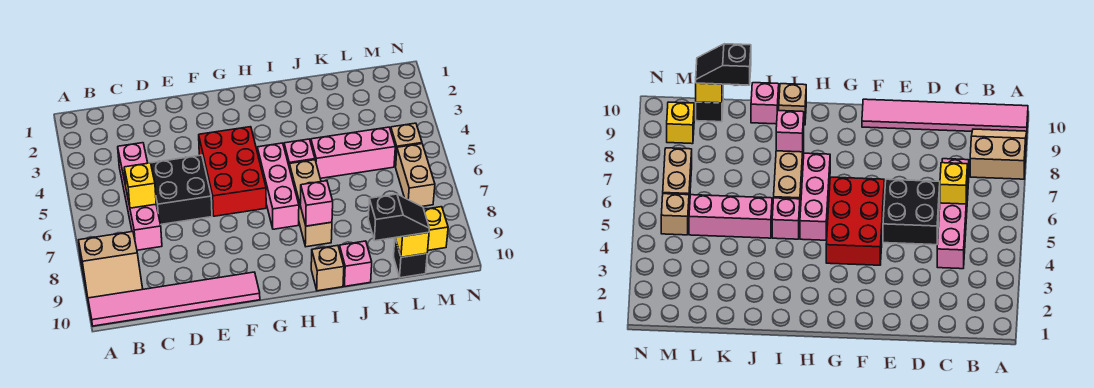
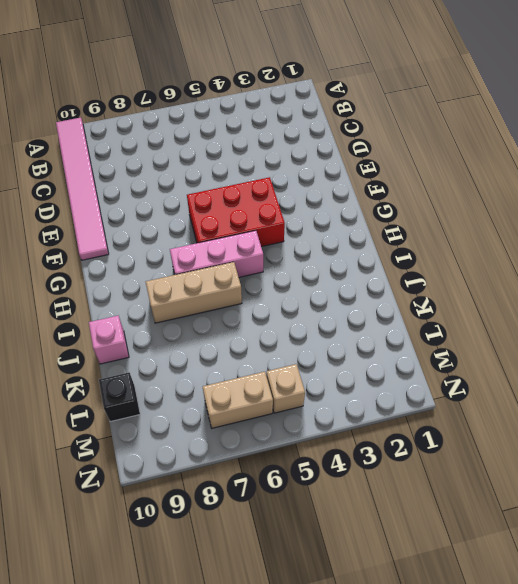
none -> tan slope A8:B9 level 1 top 8
none -> pink brick C4:C7 level 1
none -> black brick D5:E6 level 1

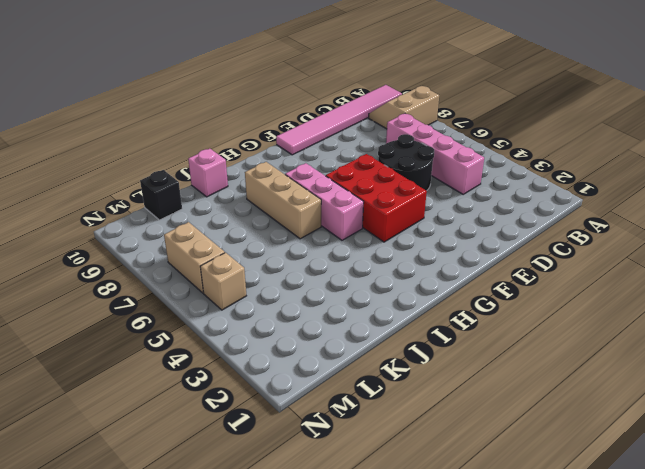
black round brick D5:E6 level 1 -> black brick D5:E6 level 1
none -> pink brick I5 level 1
none -> tan brick I10 level 1
none -> pink brick J5:L5 level 1

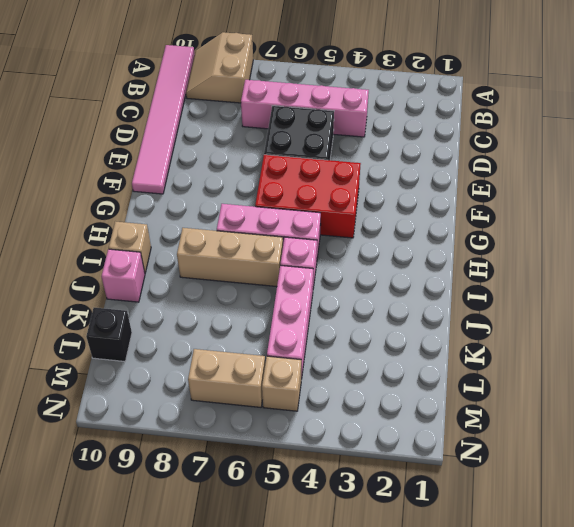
none -> yellow brick M9 level 1
none -> yellow brick C6 level 2
none -> pink brick I8 level 2

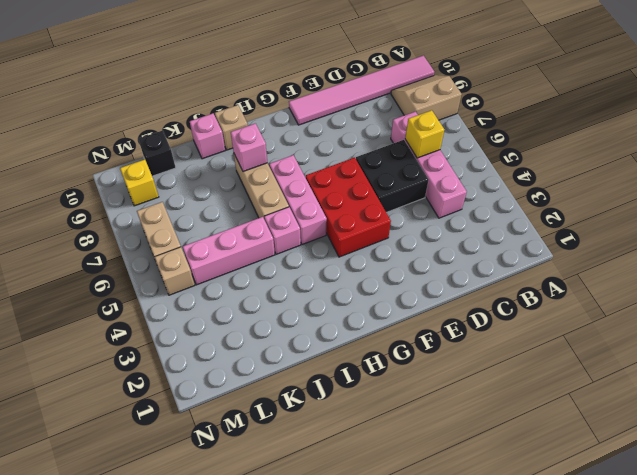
none -> yellow brick L10 level 2
none -> black slope K10:L10 level 3 top K

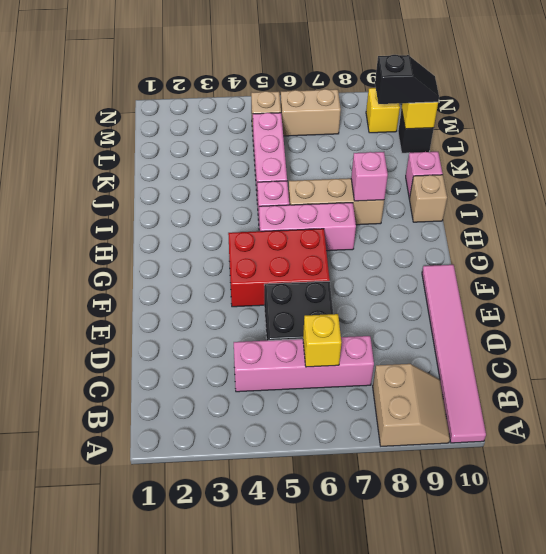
black slope L9:L10 level 3 top 9 -> black slope K10:L10 level 3 top K

